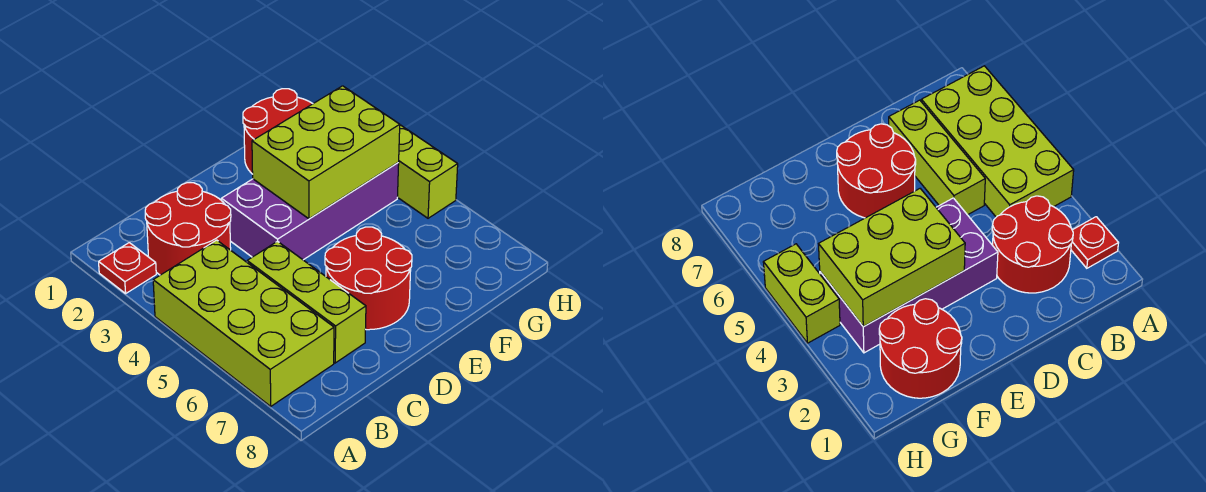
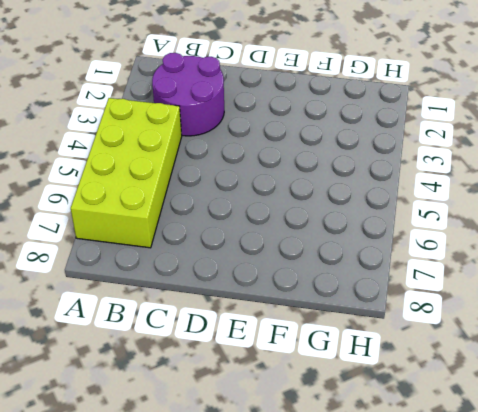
purple round brick B2:C3 level 1 -> red round brick B2:C3 level 1
none -> red plate A2 level 1
none -> lime brick C5:C7 level 1

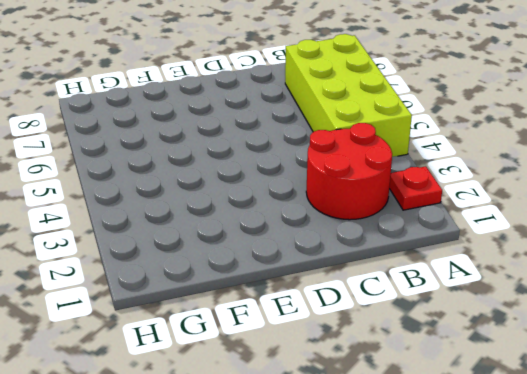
none -> lime brick C5:C7 level 1
none -> purple brick D3:G4 level 1

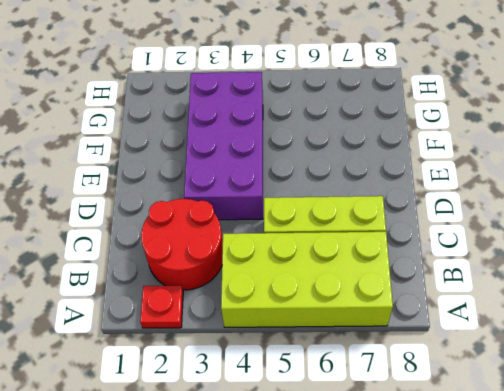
none -> red round brick D6:E7 level 1
none -> red round brick F1:G2 level 1

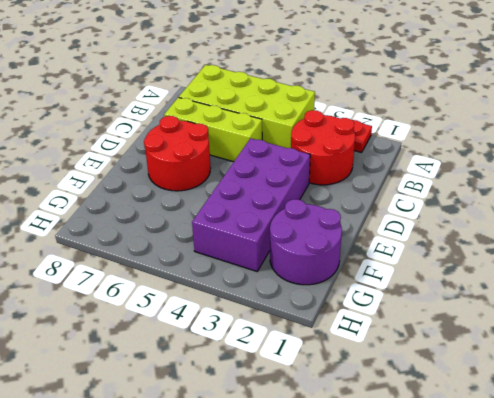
purple round brick F1:G2 level 1 -> red round brick F1:G2 level 1
none -> lime brick H4:H5 level 1
none -> lime brick E3:G4 level 2

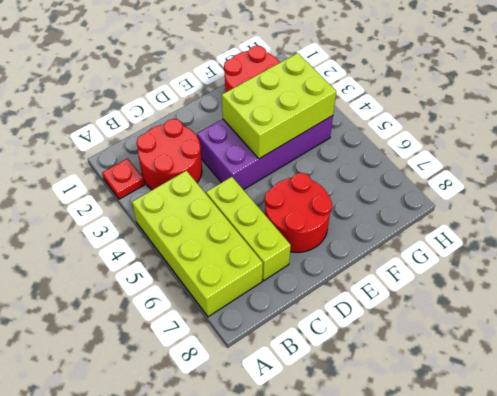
none -> lime brick H4:H5 level 1

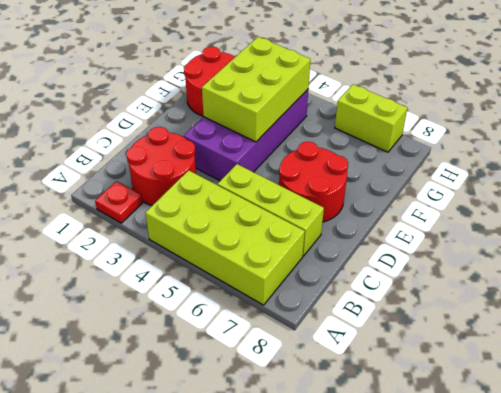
lime brick H6:H7 level 1 -> lime brick H4:H5 level 1

